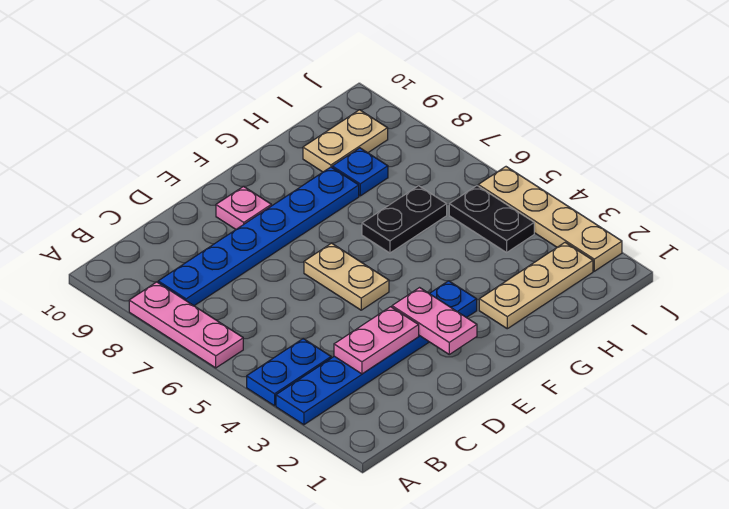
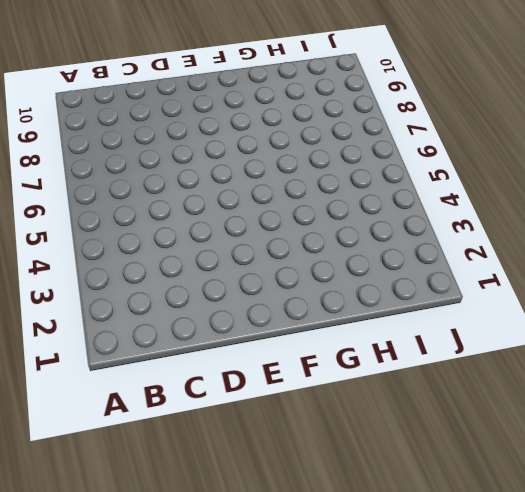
none -> blue plate A3:F3 level 1
none -> blue plate A4:B4 level 1
none -> pink plate A6:A8 level 1

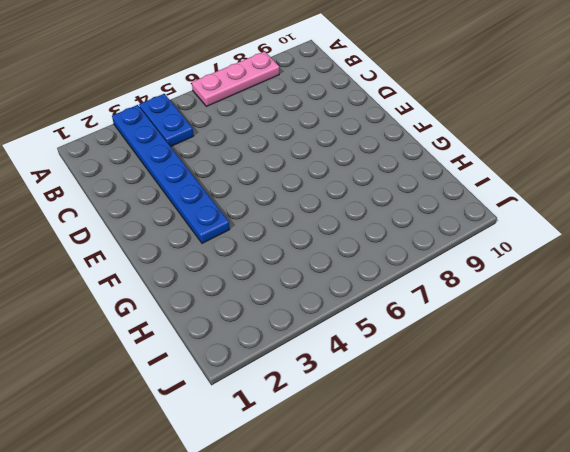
none -> blue plate B8:G8 level 1
none -> tan plate E5:E6 level 1
none -> pink plate E9 level 1

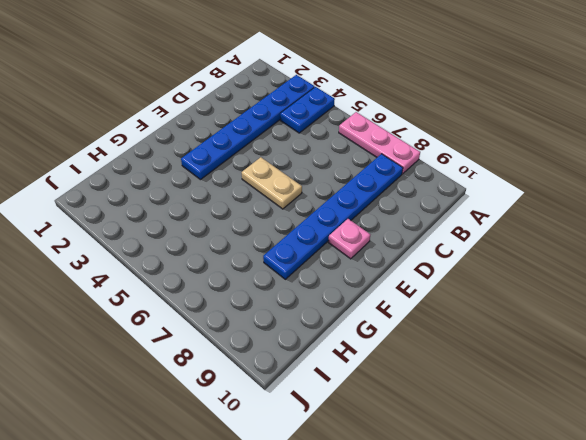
none -> tan plate G2:I2 level 1
none -> black plate G6:H6 level 1
none -> blue plate H8 level 1

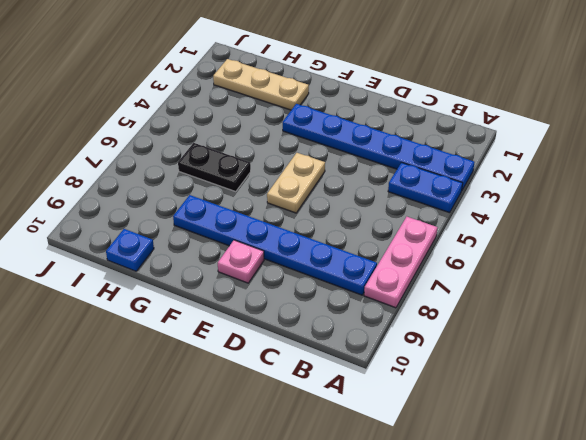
blue plate H10 level 1 -> blue plate H8 level 1
none -> tan plate H9:I9 level 1
none -> black plate I4:I5 level 1
none -> tan plate J2:J5 level 1

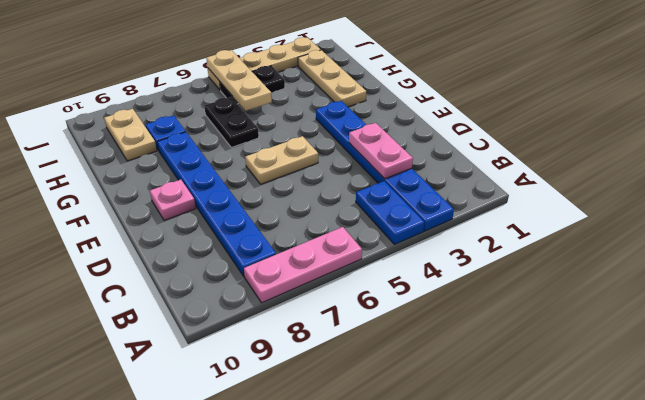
tan plate H5:J5 level 2 -> none
none -> pink plate E2:E3 level 2

